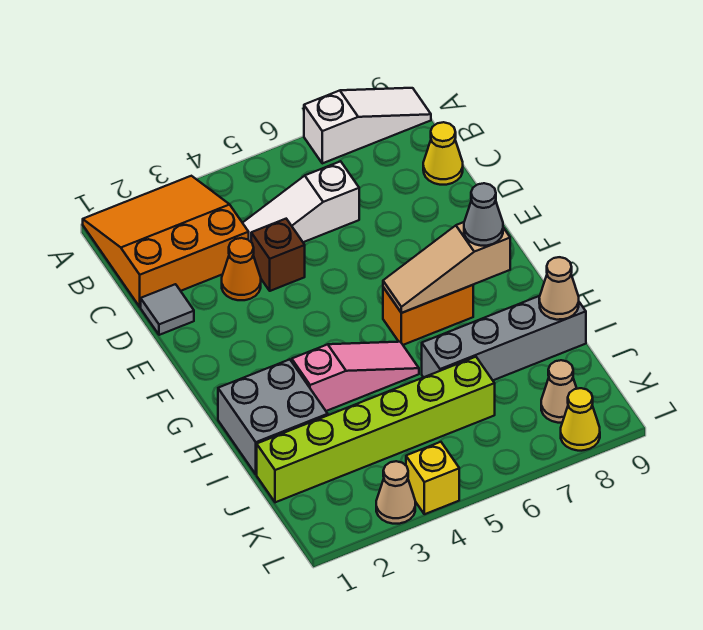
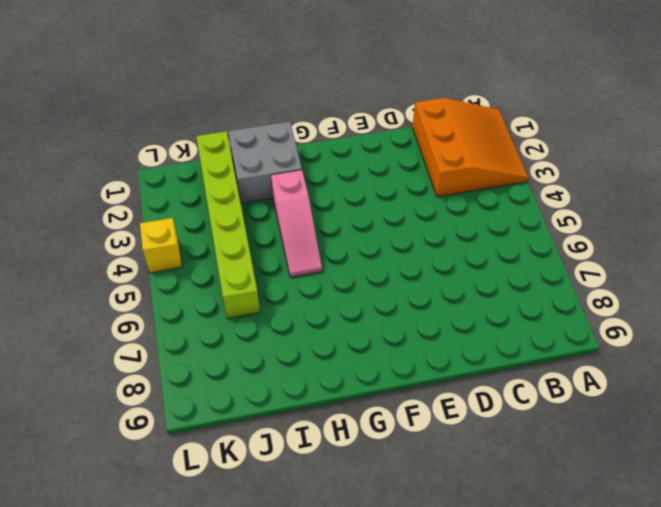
none -> white slope A7:A9 level 1 top 7
none -> white slope C4:C6 level 1 top 6
none -> yellow cone C9 level 1

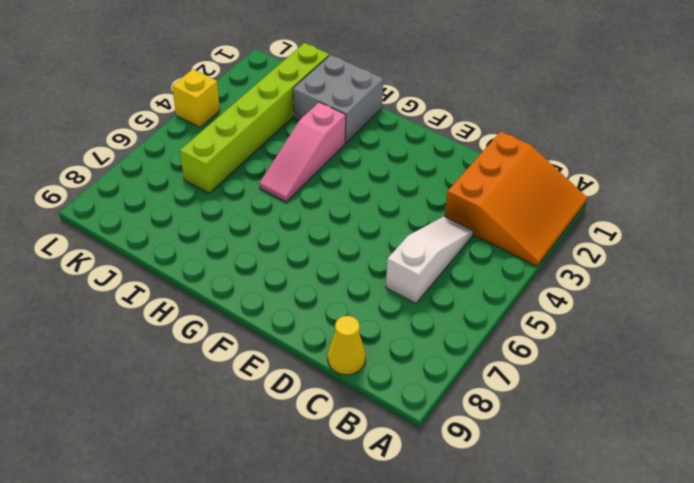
none -> white slope A7:A9 level 1 top 7
none -> grey tile D1 level 1
none -> orange cone D3 level 1

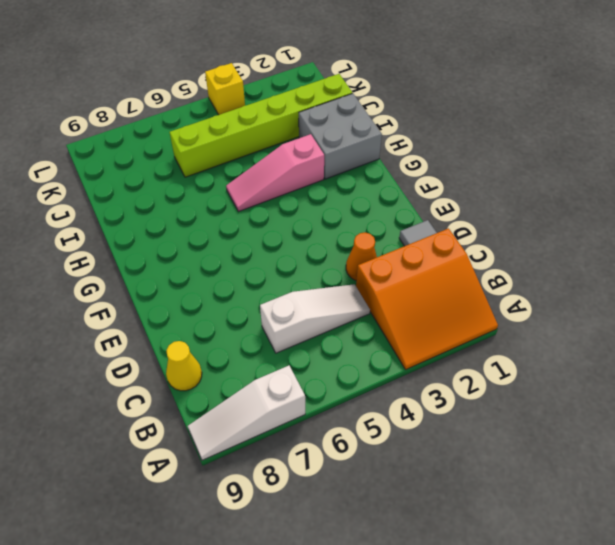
none -> brown brick D4 level 1
none -> orange brick G6:G7 level 1
none -> grey brick I6:I9 level 1

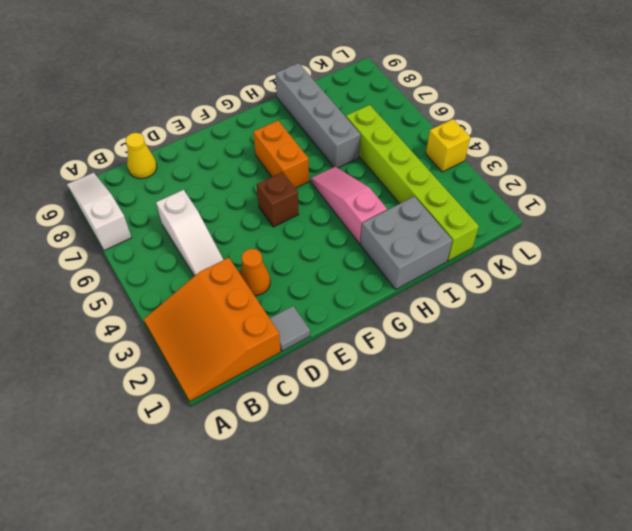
brown brick F5 level 1 -> brown brick D4 level 1
none -> tan cone K8 level 1
none -> tan cone L3 level 1
none -> yellow cone L8 level 1

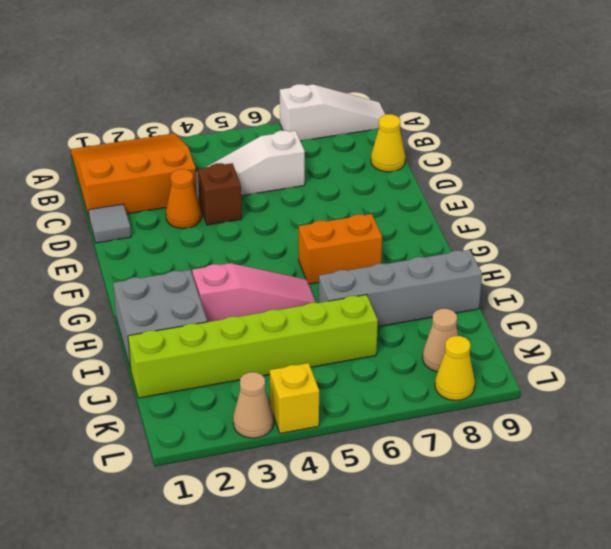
none -> tan slope G6:G8 level 2 top 8
none -> tan cone I9 level 2
none -> grey cone G8 level 3

